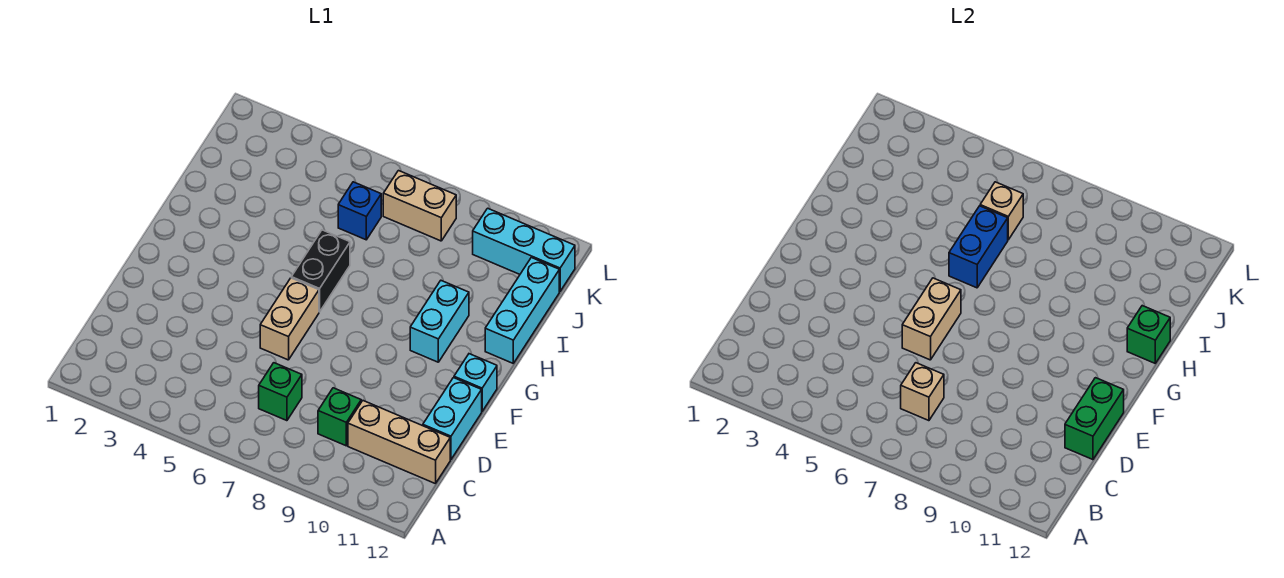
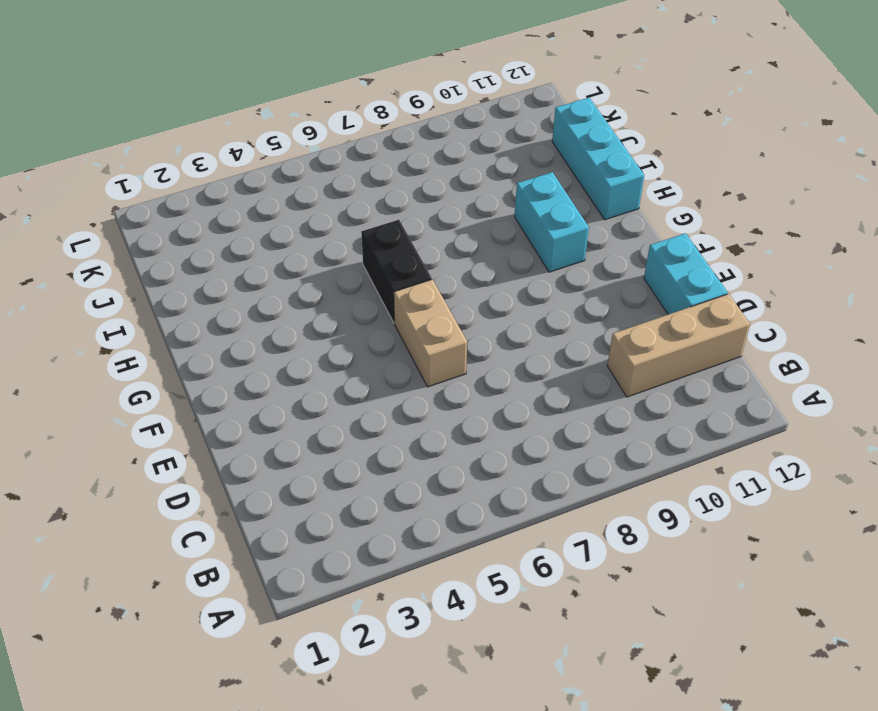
none -> green brick C7 level 1
none -> green brick C9 level 1
none -> cyan brick F12 level 1

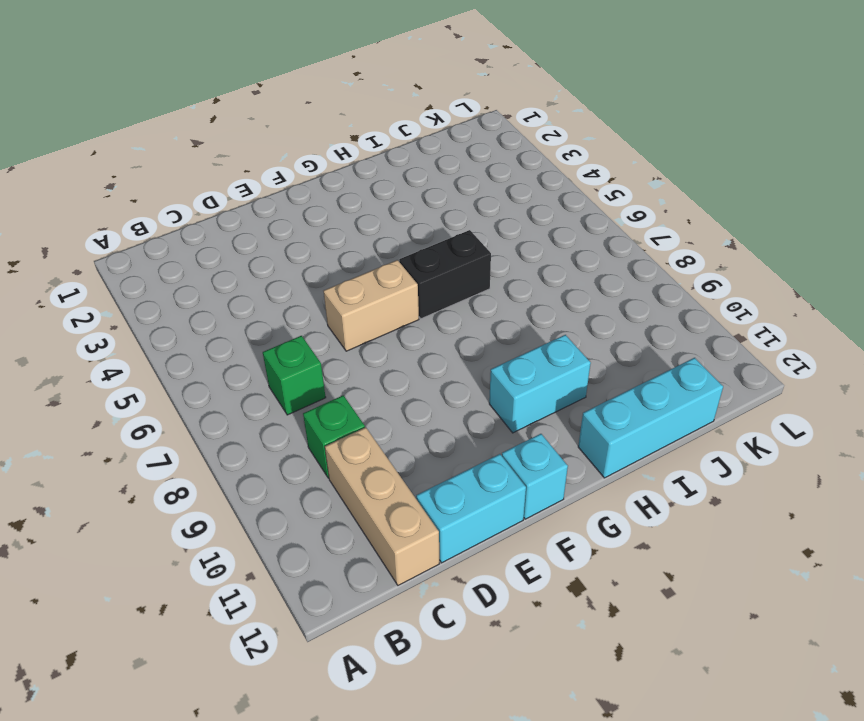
none -> blue brick J6 level 1
none -> tan brick K7:K8 level 1
none -> cyan brick K10:K12 level 1

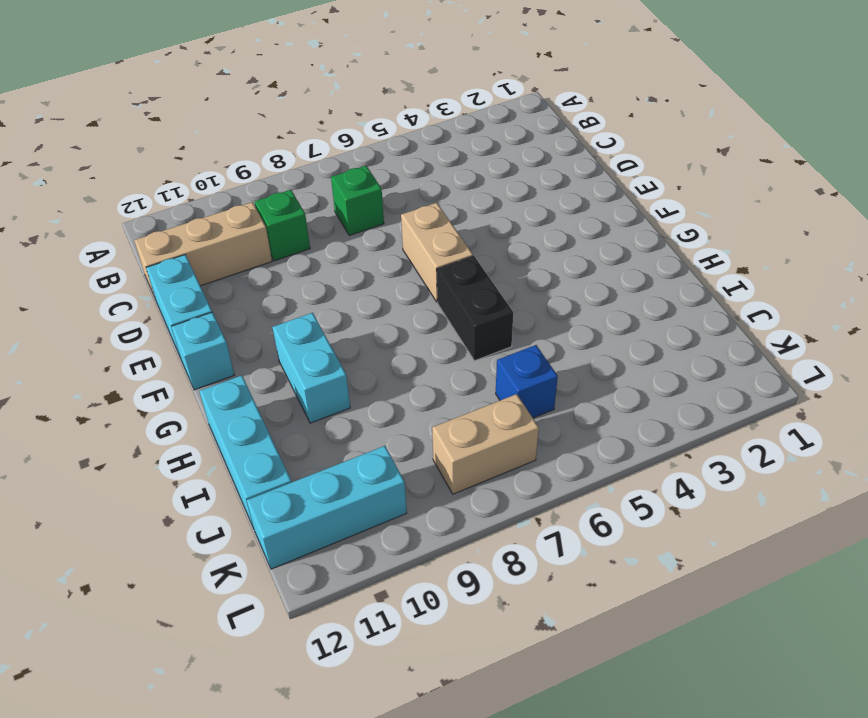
none -> tan brick C7 level 2
none -> green brick D12:E12 level 2
none -> tan brick E6:F6 level 2

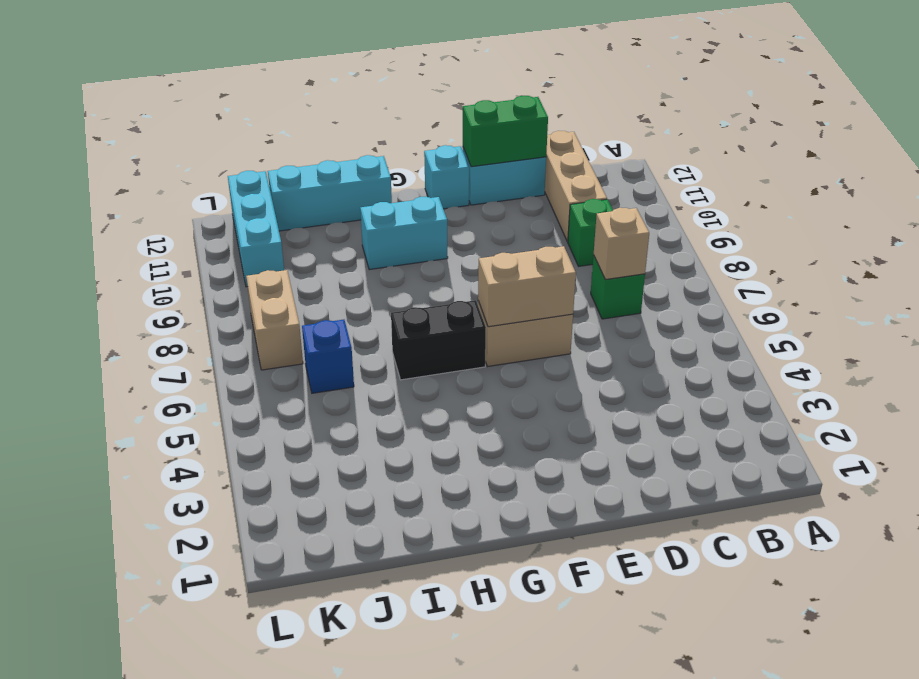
none -> blue brick H6:I6 level 2
none -> green brick H12 level 2
none -> tan brick J6 level 2

